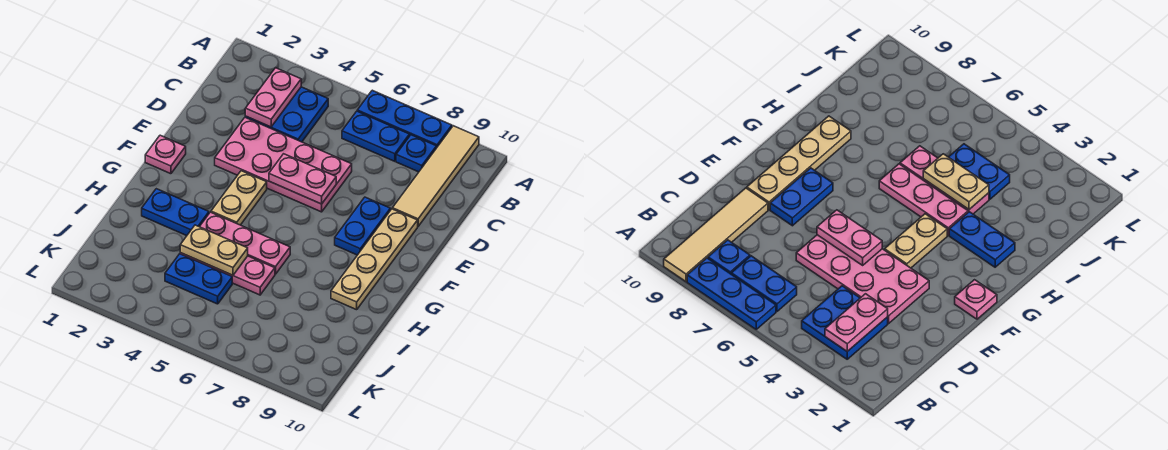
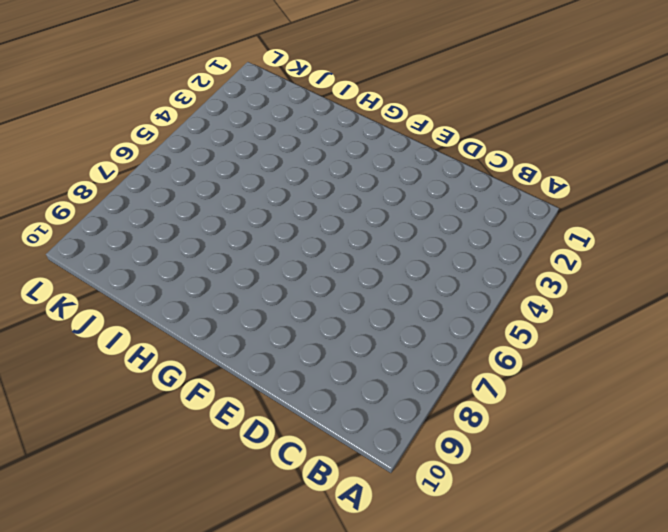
none -> blue plate A6:A8 level 1
none -> tan tile A9:D9 level 1
none -> blue plate B3:C4 level 1

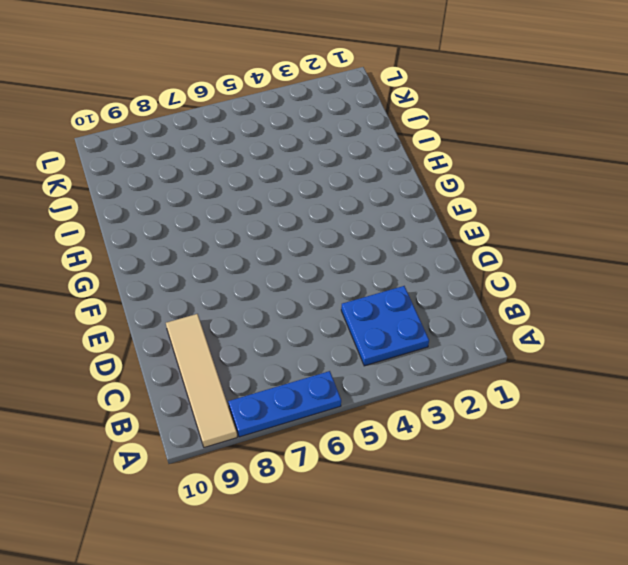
none -> blue plate B6:B7 level 1
none -> blue plate B8 level 1
none -> pink plate D3:E6 level 1

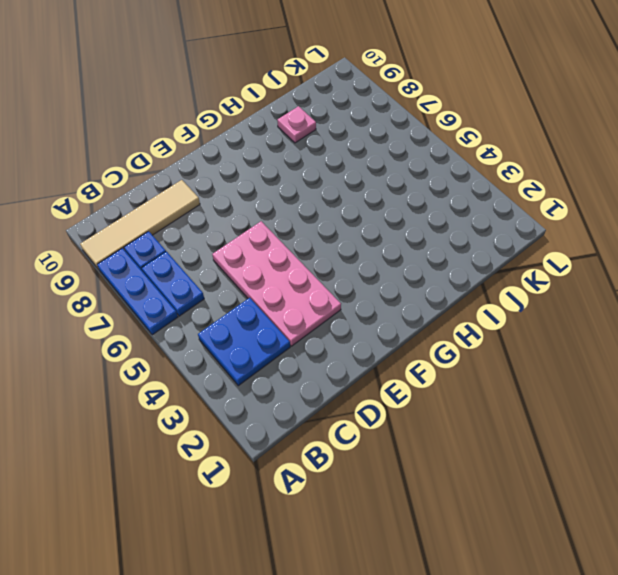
pink plate I9 level 1 -> pink plate F1 level 1
none -> blue plate E8:F8 level 1
none -> tan plate E9:H9 level 1
none -> tan plate F4:G4 level 1

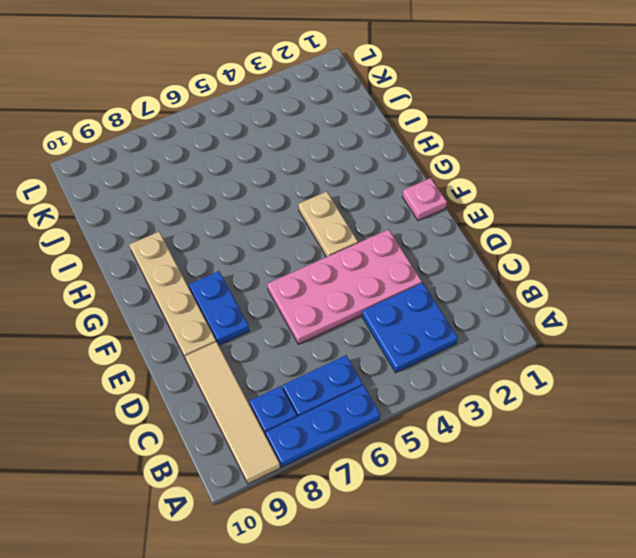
none -> blue plate H2:H3 level 1
none -> pink plate H4:H6 level 1
none -> pink plate I4:I6 level 1

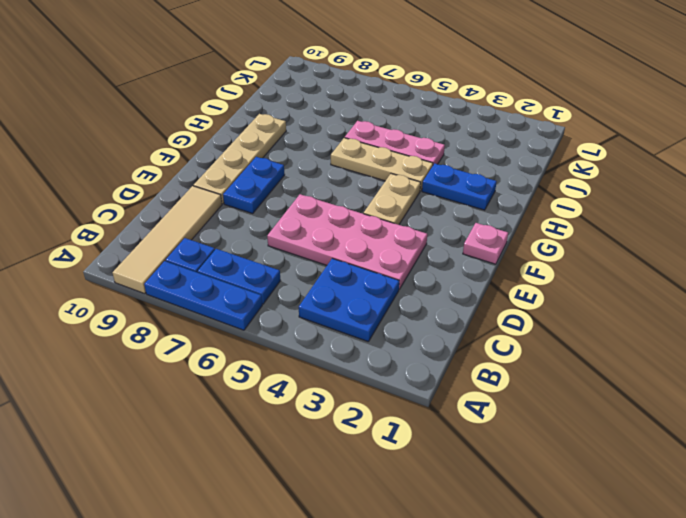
tan plate H4:H6 level 1 -> pink plate H4:H6 level 1
none -> blue plate J4:J5 level 1
none -> pink plate B3:C3 level 2
none -> pink plate E5:E6 level 2

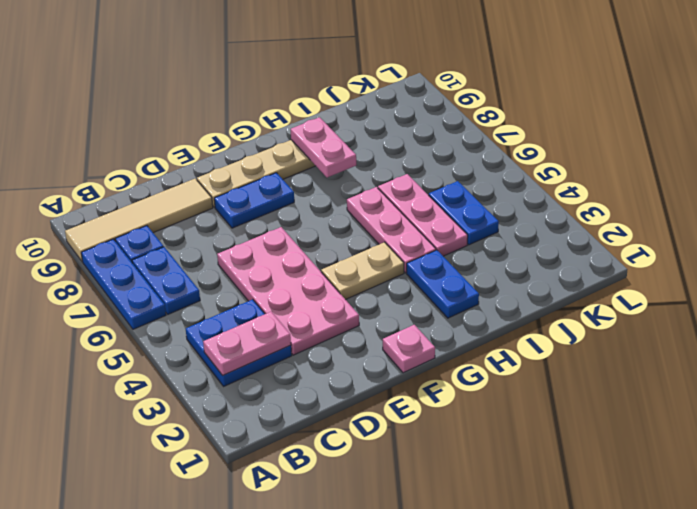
pink plate H8:H9 level 2 -> pink plate E5:E6 level 2
none -> tan plate I4:I5 level 2

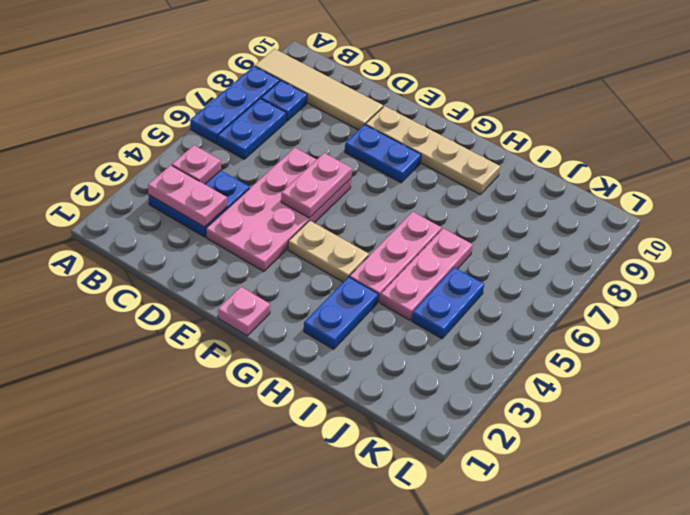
pink plate B4 level 2 -> none
none -> tan plate I4:I5 level 2

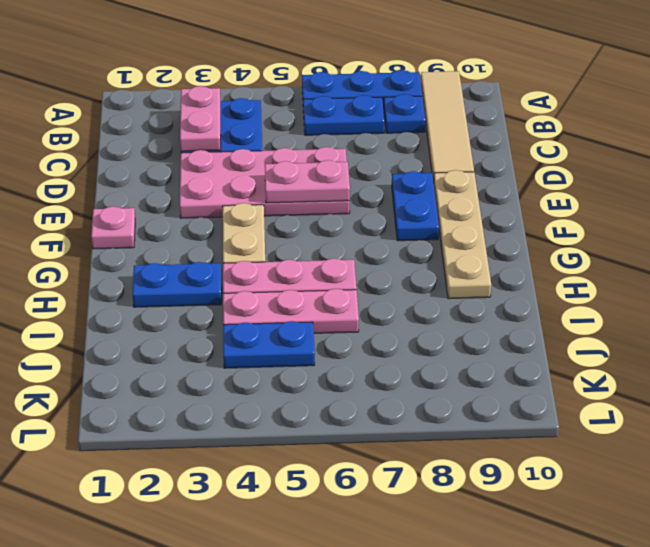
none -> tan plate I4:I5 level 2

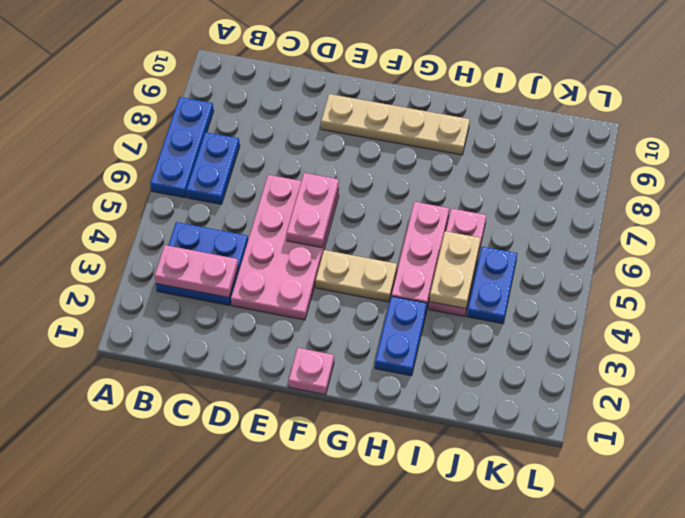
none -> tan tile A9:D9 level 1
none -> blue plate B8 level 1
none -> blue plate E8:F8 level 1

